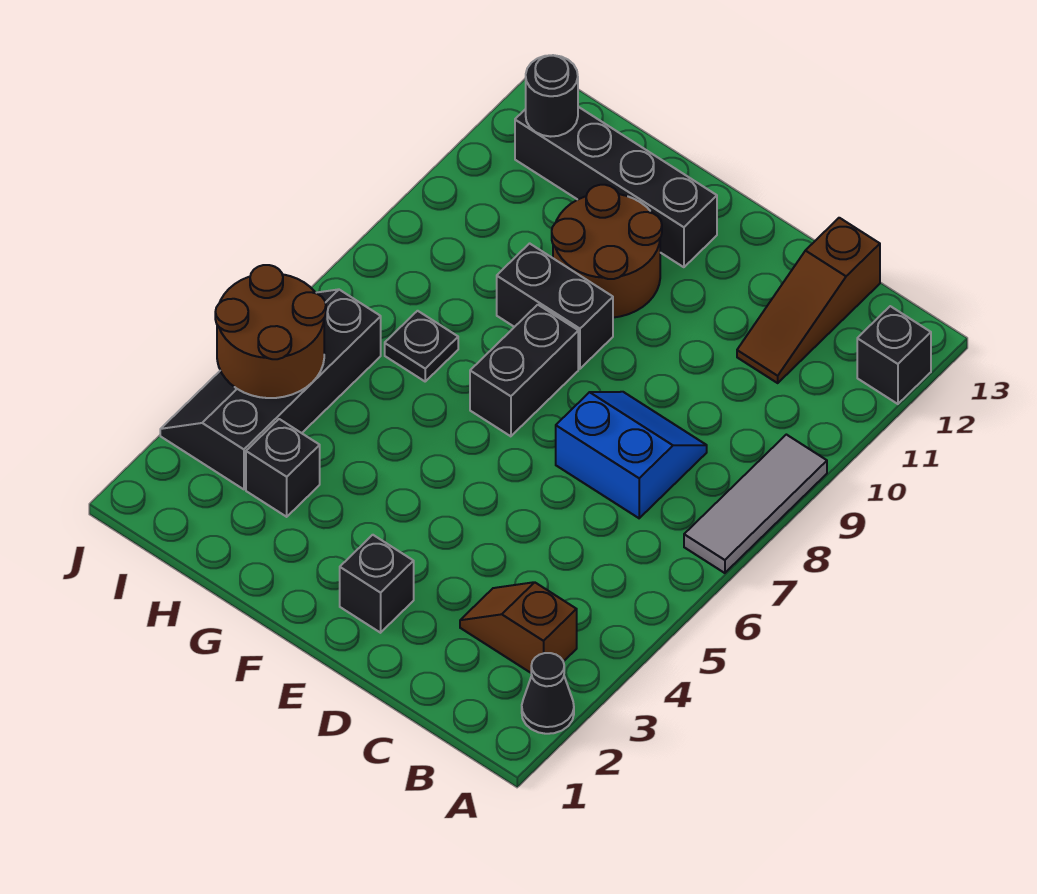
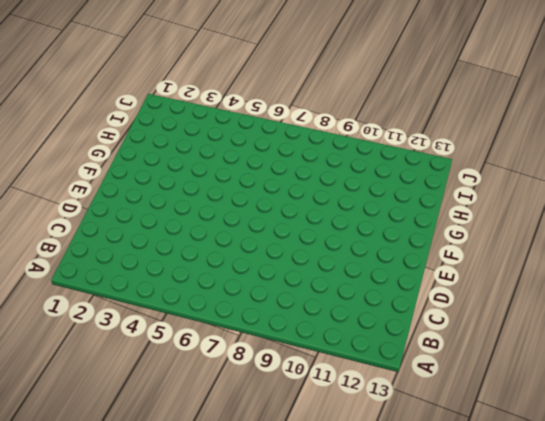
none -> black cone A2 level 1
none -> grey tile A7:A9 level 1
none -> black brick A12 level 1

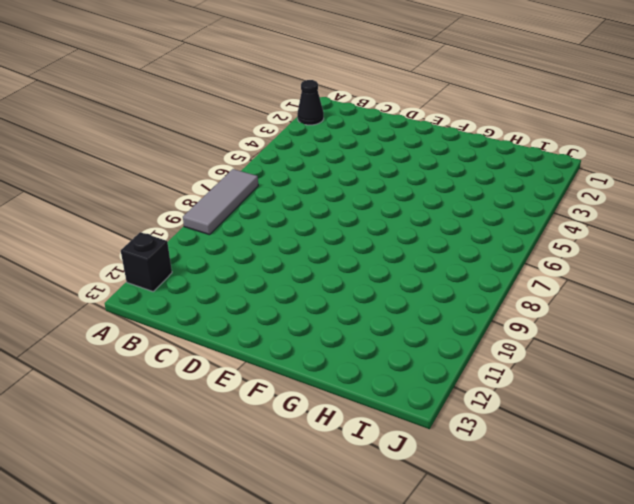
none -> brown slope B3:C3 level 1 top B
none -> blue slope C7:D8 level 1 top 7
none -> brown slope C11:C13 level 1 top 13

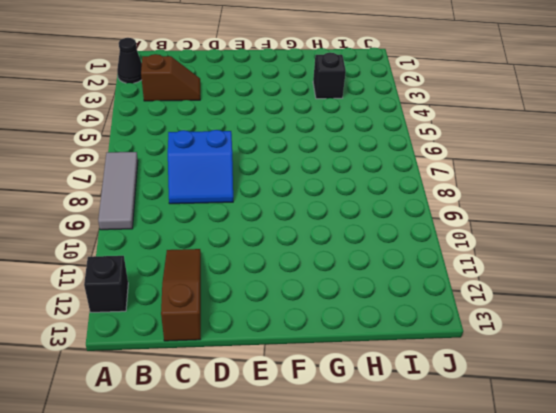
none -> black brick E2 level 1
none -> black brick F7:F8 level 1
none -> black brick F9:G9 level 1

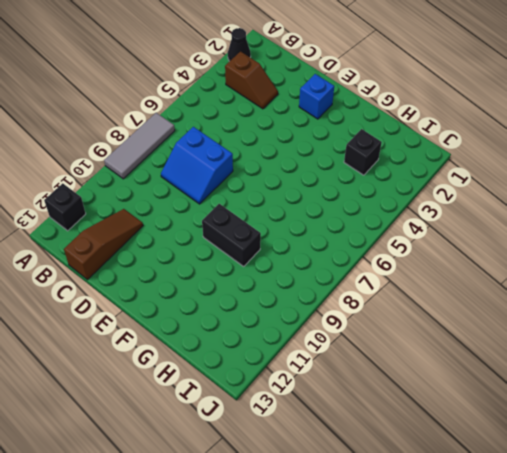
blue brick E2 level 1 -> black brick E2 level 1
none -> black brick F7:F8 level 1
none -> brown round brick F10:G11 level 1
none -> black brick F12:I12 level 1

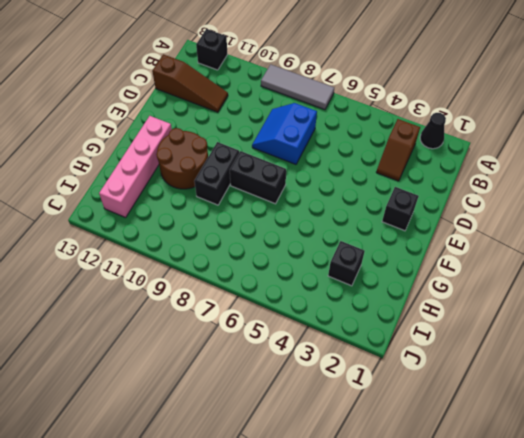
pink brick F12:I12 level 1 -> black brick F12:I12 level 1
none -> black plate H7 level 1
none -> black slope I3:J6 level 1 top I
none -> brown round brick I4:J5 level 2

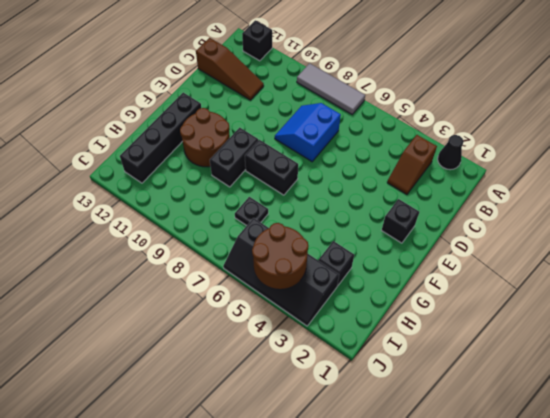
none -> black round brick I12 level 2

